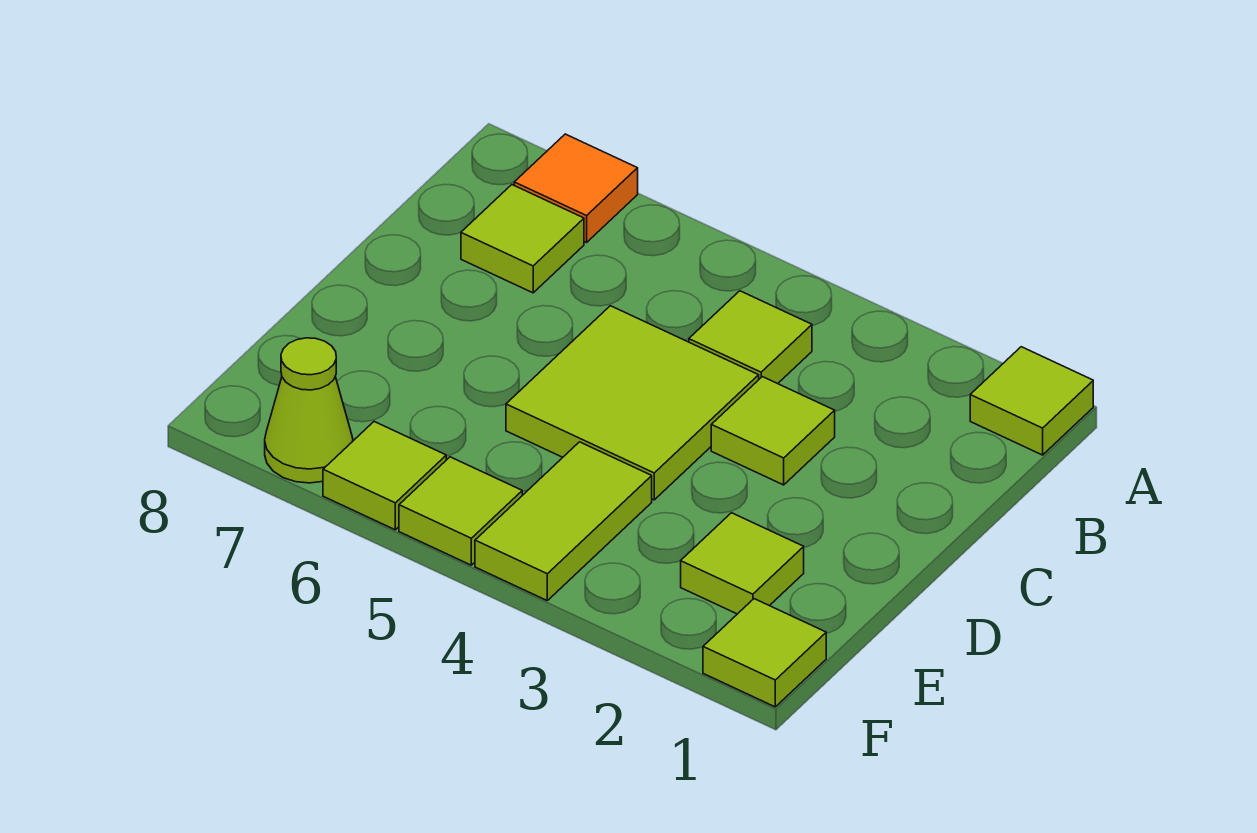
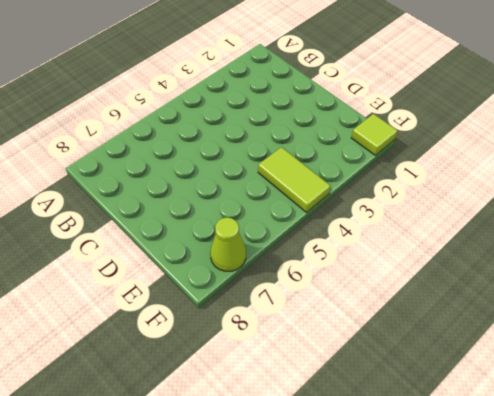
none -> lime tile A1 level 1
none -> orange tile A7 level 1
none -> lime tile B4 level 1

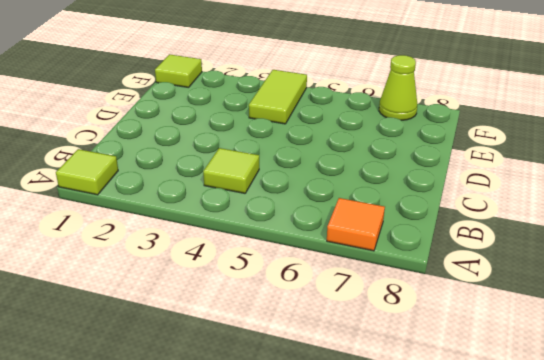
none -> lime tile B7 level 1
none -> lime tile C3 level 1
none -> lime tile C4:D5 level 1

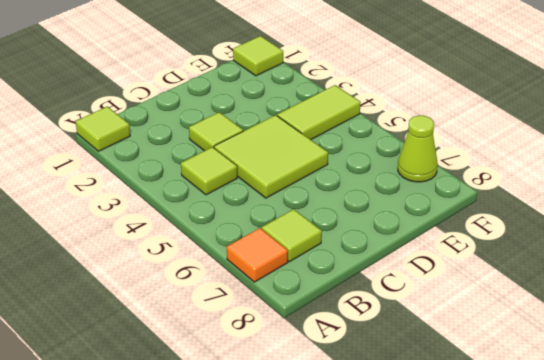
none -> lime tile E2 level 1
none -> lime tile F5 level 1
none -> lime tile F6 level 1

